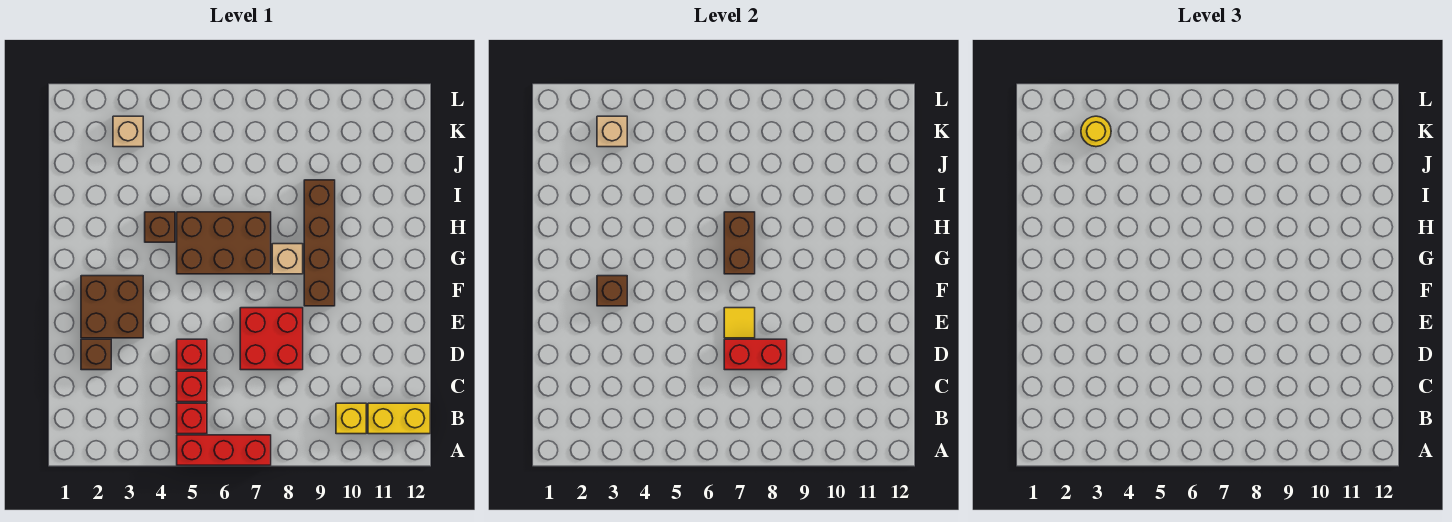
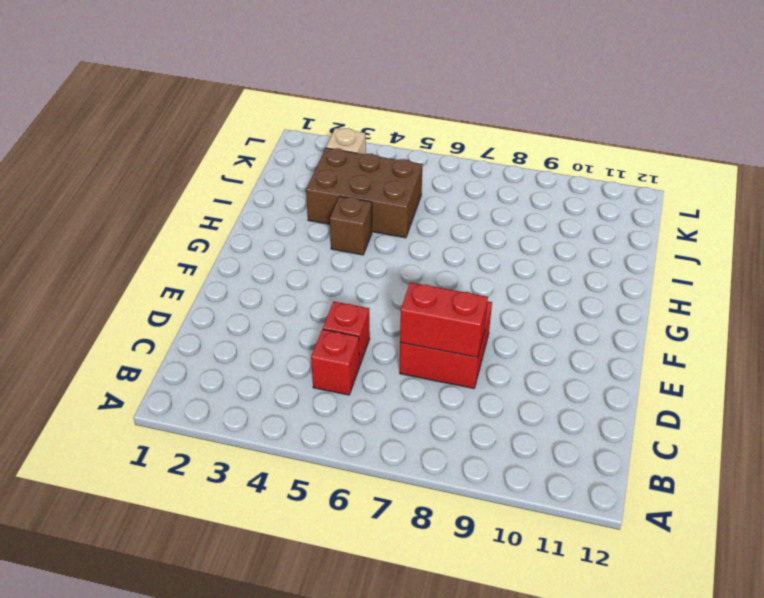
brown brick I3:J5 level 1 -> brown brick G5:H7 level 1
none -> red brick A5:A7 level 1
none -> red brick B5 level 1
none -> yellow brick B10 level 1

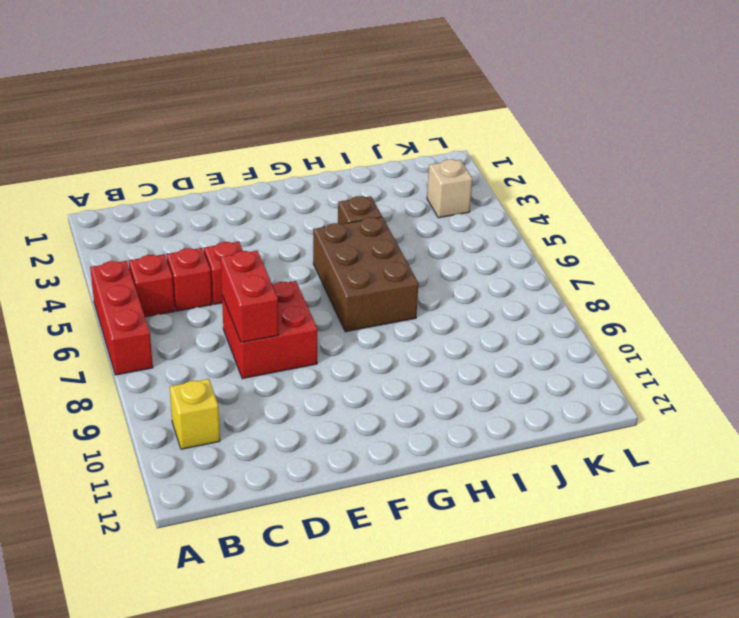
none -> yellow brick B11:B12 level 1
none -> brown brick D2 level 1
none -> brown brick E2:F3 level 1

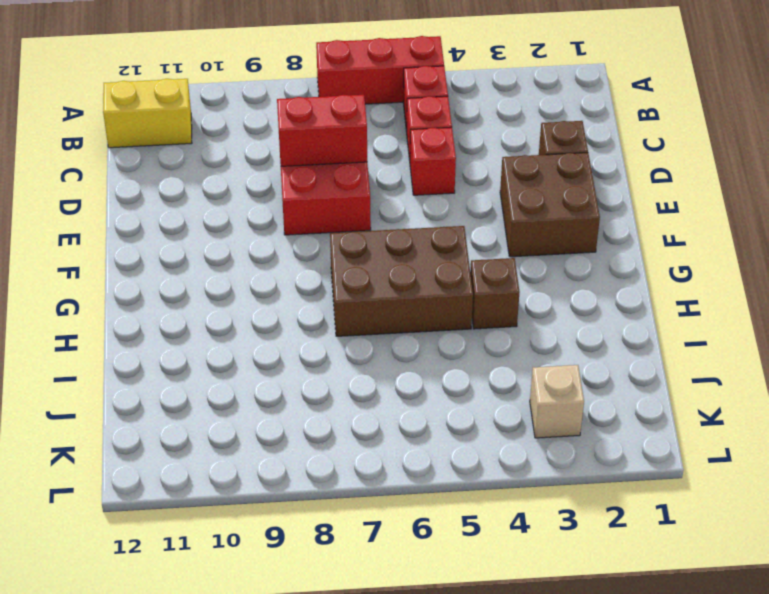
none -> yellow brick B10 level 1
none -> brown brick F9:I9 level 1
none -> tan brick G8 level 1

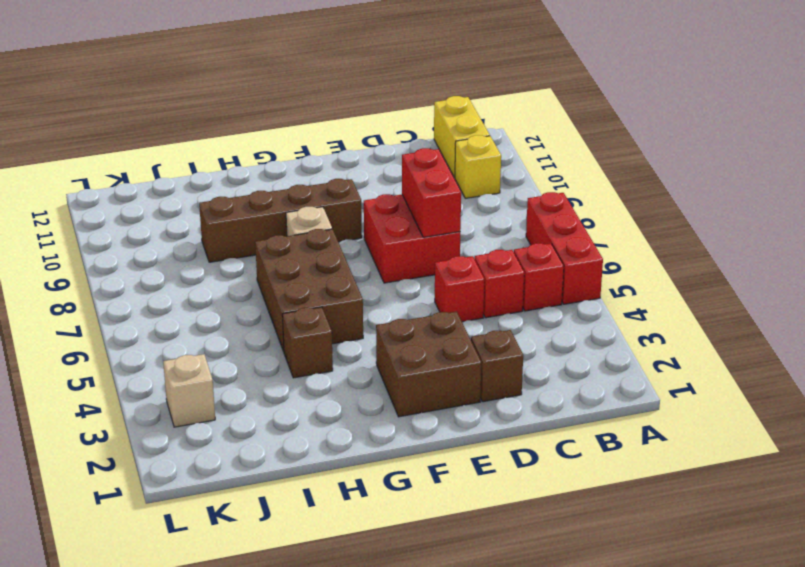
none -> yellow tile E7 level 2
none -> brown brick F3 level 2
none -> brown brick G7:H7 level 2

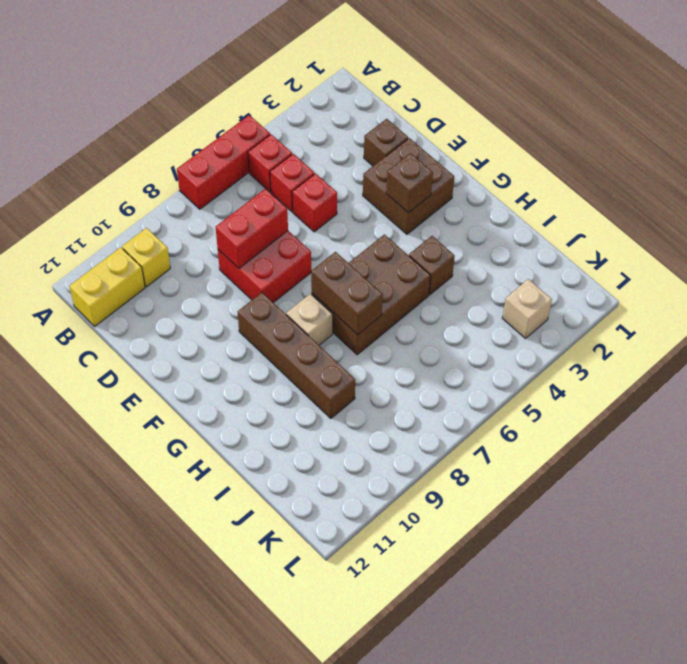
none -> yellow tile E7 level 2
none -> tan brick K3 level 2
none -> yellow round brick K3 level 3

